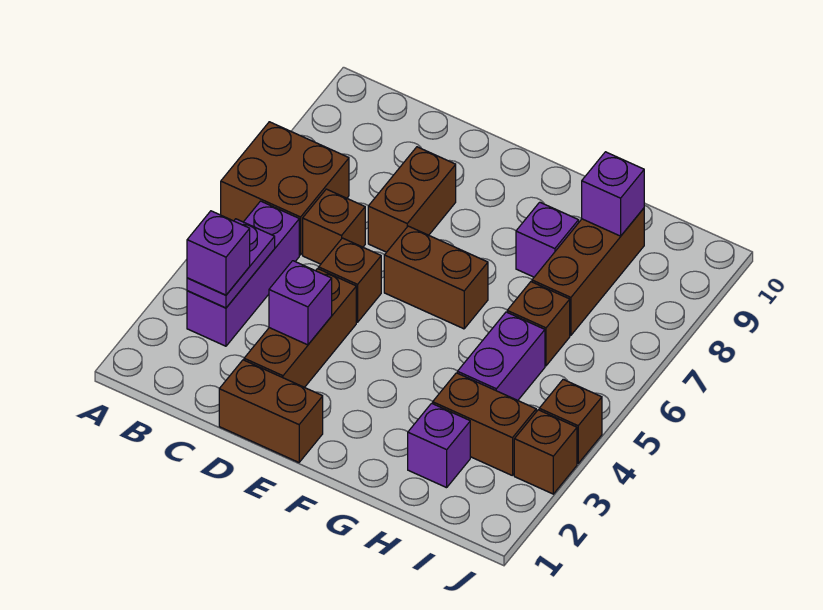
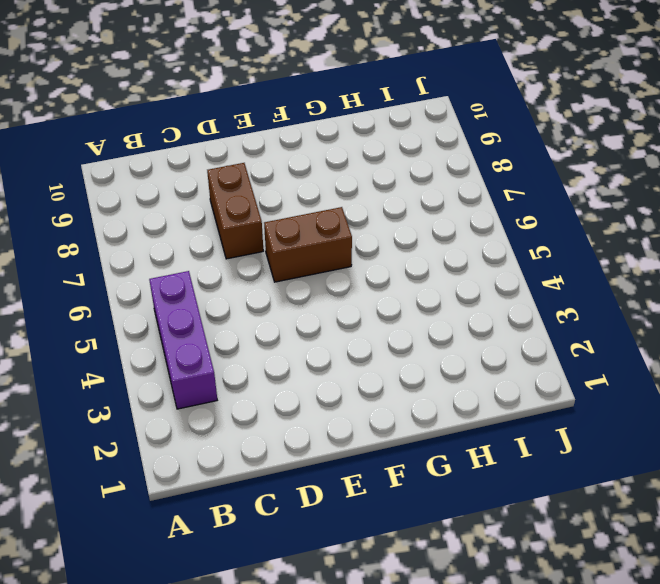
none -> brown brick A6:B7 level 1
none -> brown brick C6 level 1
none -> brown brick D1:E1 level 1

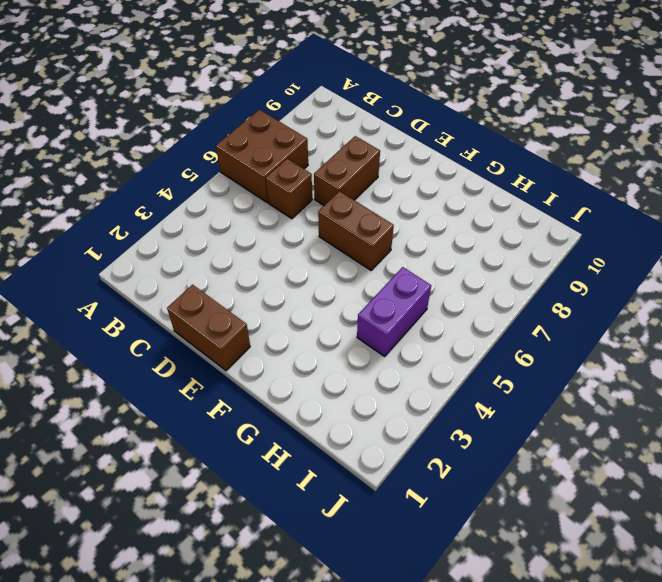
none -> purple brick B3:B5 level 1
none -> brown brick D2:D4 level 1
none -> brown brick D5 level 1

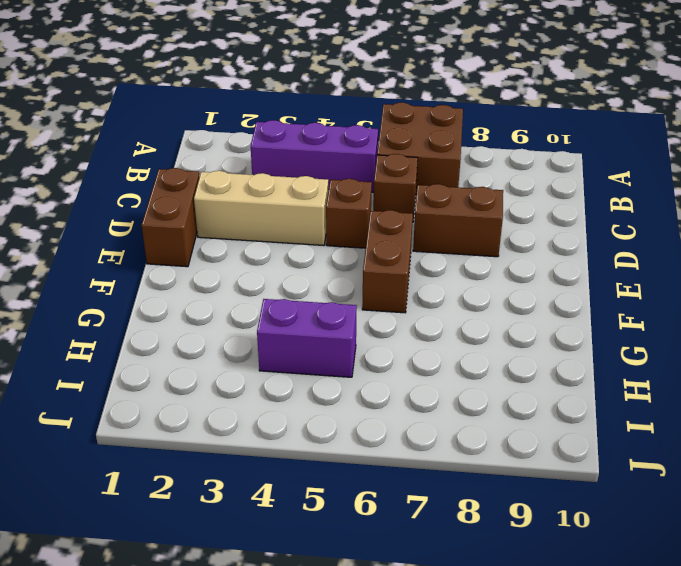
tan brick D2:D4 level 1 -> brown brick D2:D4 level 1
none -> purple brick G8 level 1
none -> purple brick H2 level 1
none -> brown brick H3:I3 level 1

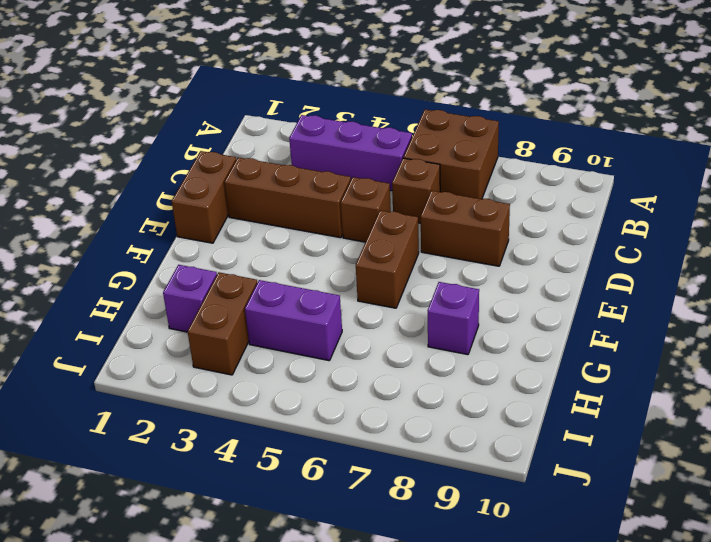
none -> brown brick H6 level 1
none -> brown brick H7:H9 level 1
none -> brown brick J3 level 1

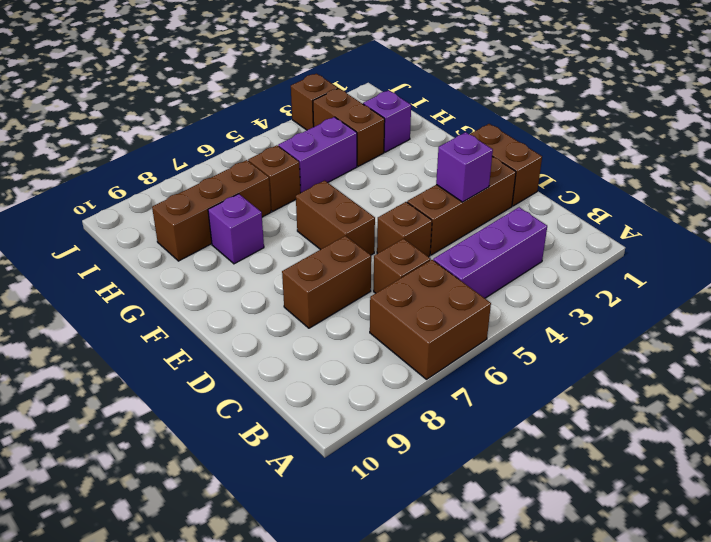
none -> brown brick J4 level 1
none -> purple plate B3:B4 level 2
none -> purple brick H9 level 2

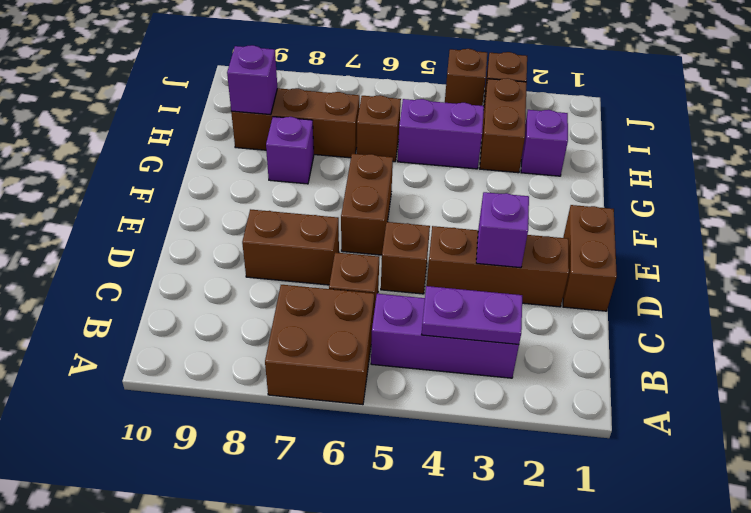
none -> purple brick B3 level 3

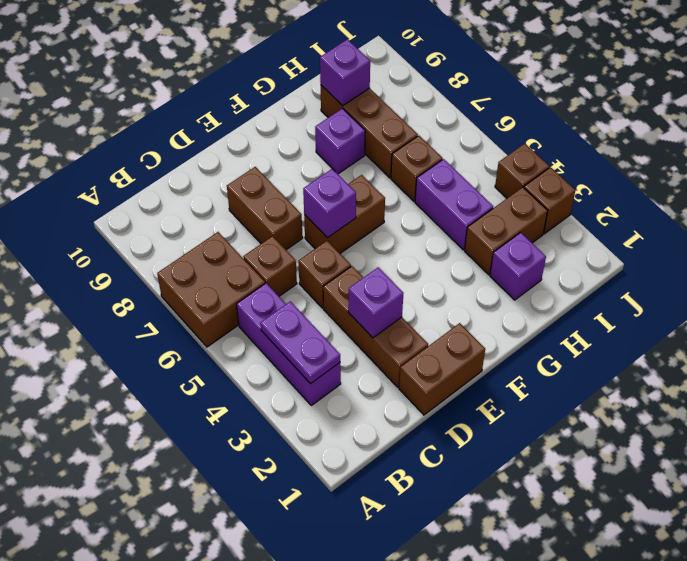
purple brick E6 level 2 -> purple brick B3 level 3

